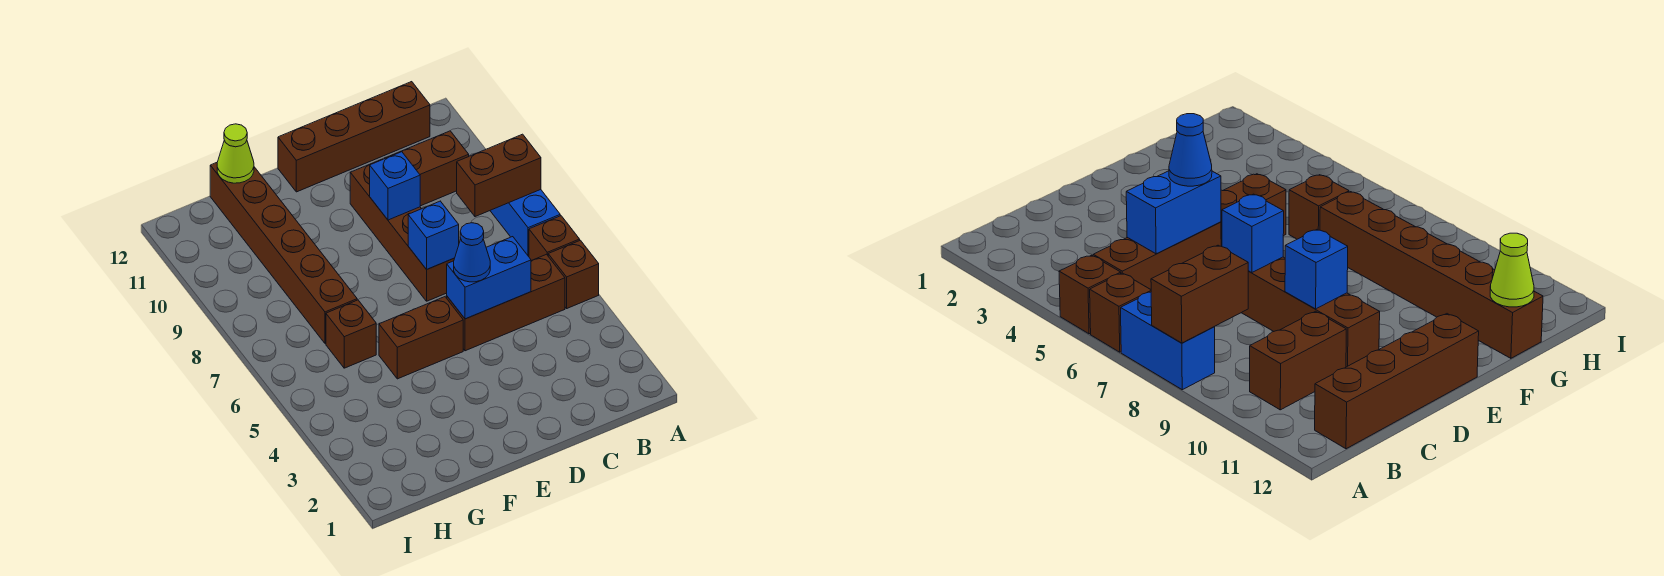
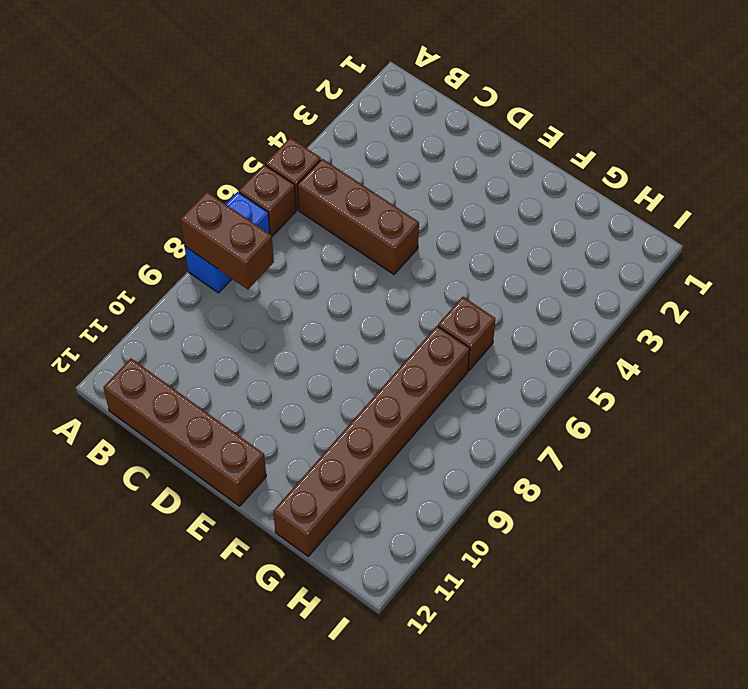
none -> brown brick B10:C10 level 1
none -> brown brick D7:D10 level 1
none -> brown brick E5:F5 level 1

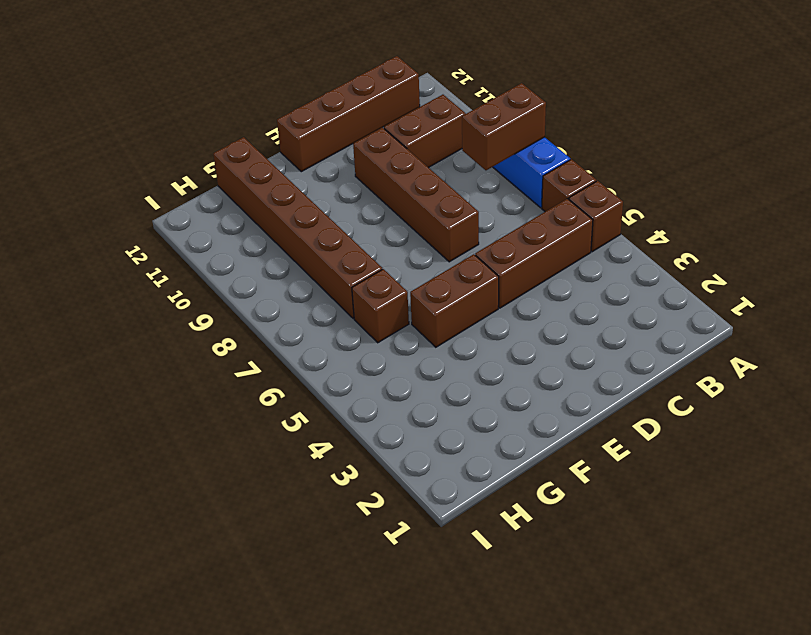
none -> blue brick C5:D5 level 2
none -> blue brick D7 level 2
none -> blue brick D9 level 2

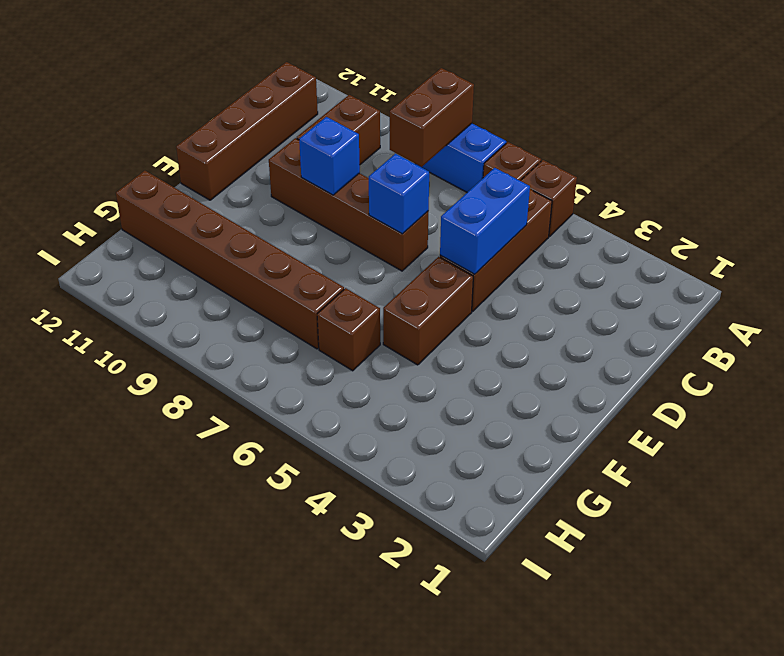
none -> lime cone G12 level 2
none -> blue cone D5 level 3

